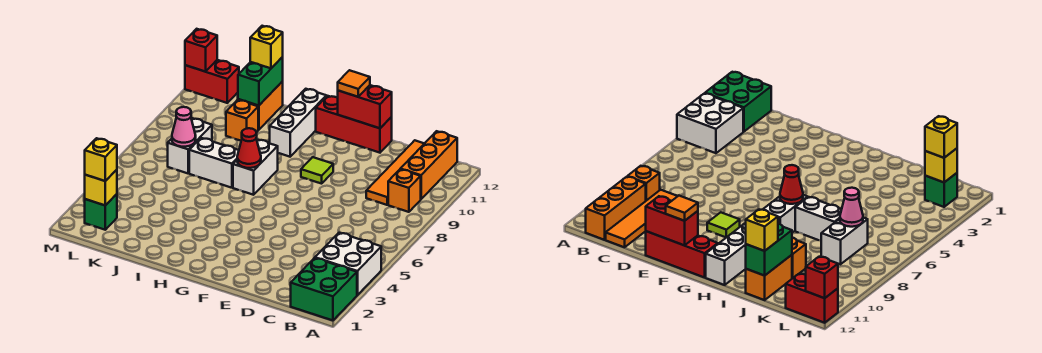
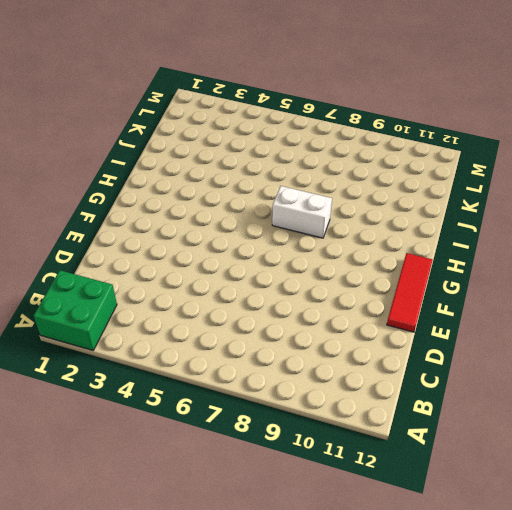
red tile E12:G12 level 1 -> red brick E12:G12 level 1
none -> white brick A3:B4 level 1
none -> orange brick B9 level 1
none -> orange brick B10:B12 level 1

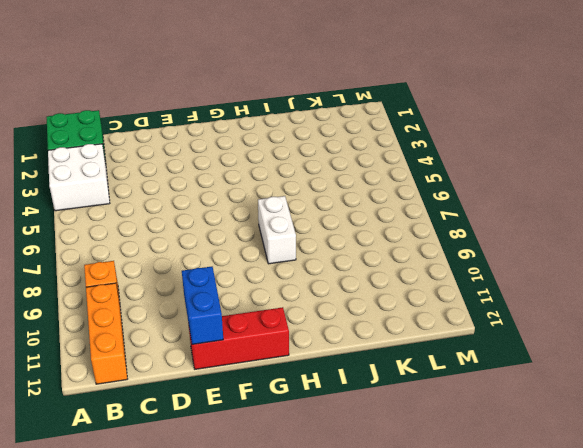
blue brick E11:E12 level 2 -> red brick E12:F12 level 2
none -> orange tile C9:C12 level 1
none -> lime tile F9 level 1
none -> white brick H10:H12 level 1

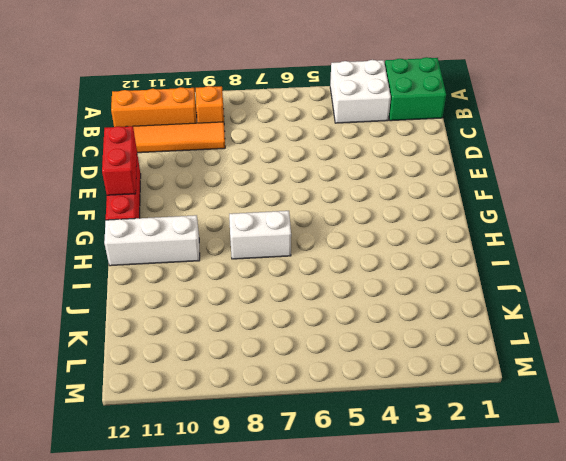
none -> lime tile F9 level 1
none -> white brick I7:J7 level 1
none -> orange brick J10 level 1

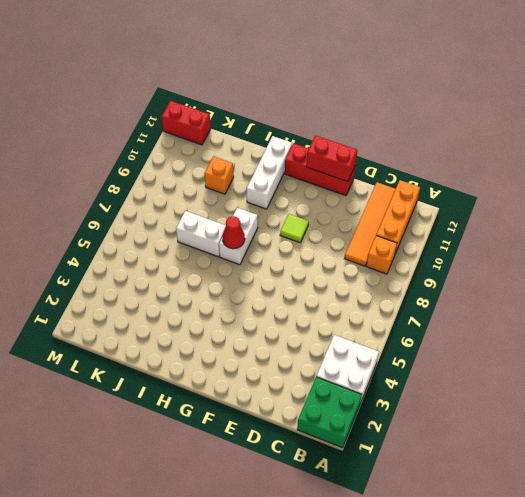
none -> orange brick J11:J12 level 1
none -> white brick K7:K8 level 1
none -> green brick L2 level 1

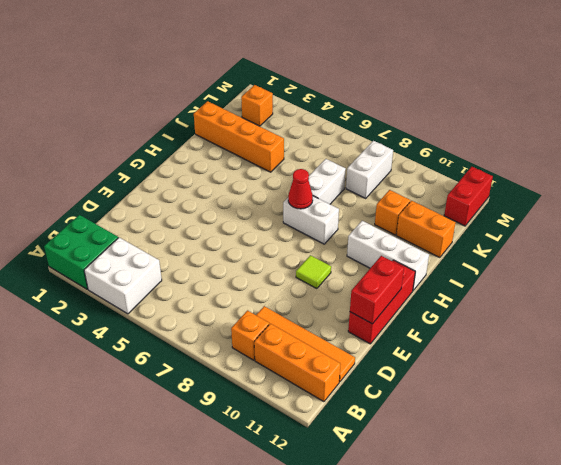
orange brick J1:J4 level 1 -> none
white brick K8:L8 level 1 -> white brick K7:K8 level 1
orange brick L2 level 1 -> green brick L2 level 1
none -> green brick J11:J12 level 2
none -> pink cone K7 level 2
none -> yellow brick L2 level 2

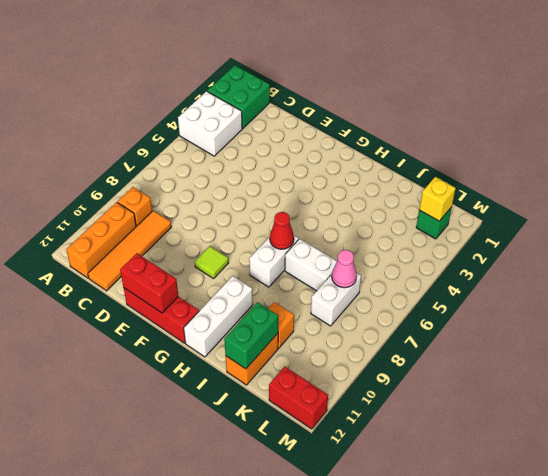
none -> red brick M12 level 2
none -> orange tile F12 level 3
none -> yellow brick J12 level 3

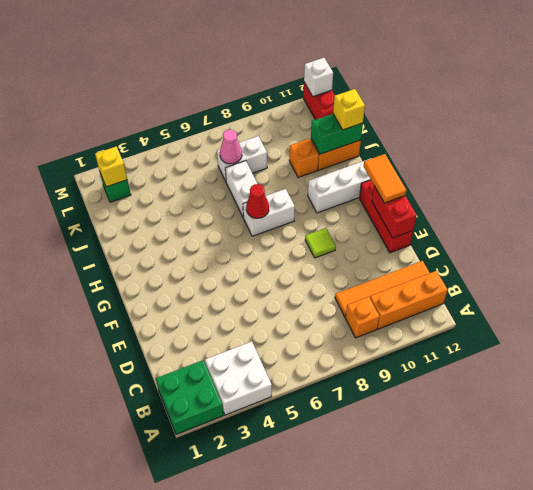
orange tile F12:G12 level 3 -> orange tile F12 level 3
white brick M12 level 2 -> red brick M12 level 2
none -> yellow brick L2 level 3

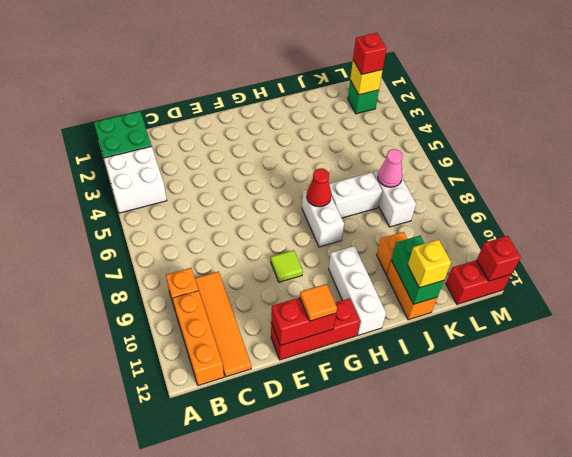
red brick L2 level 3 -> yellow brick L2 level 3

